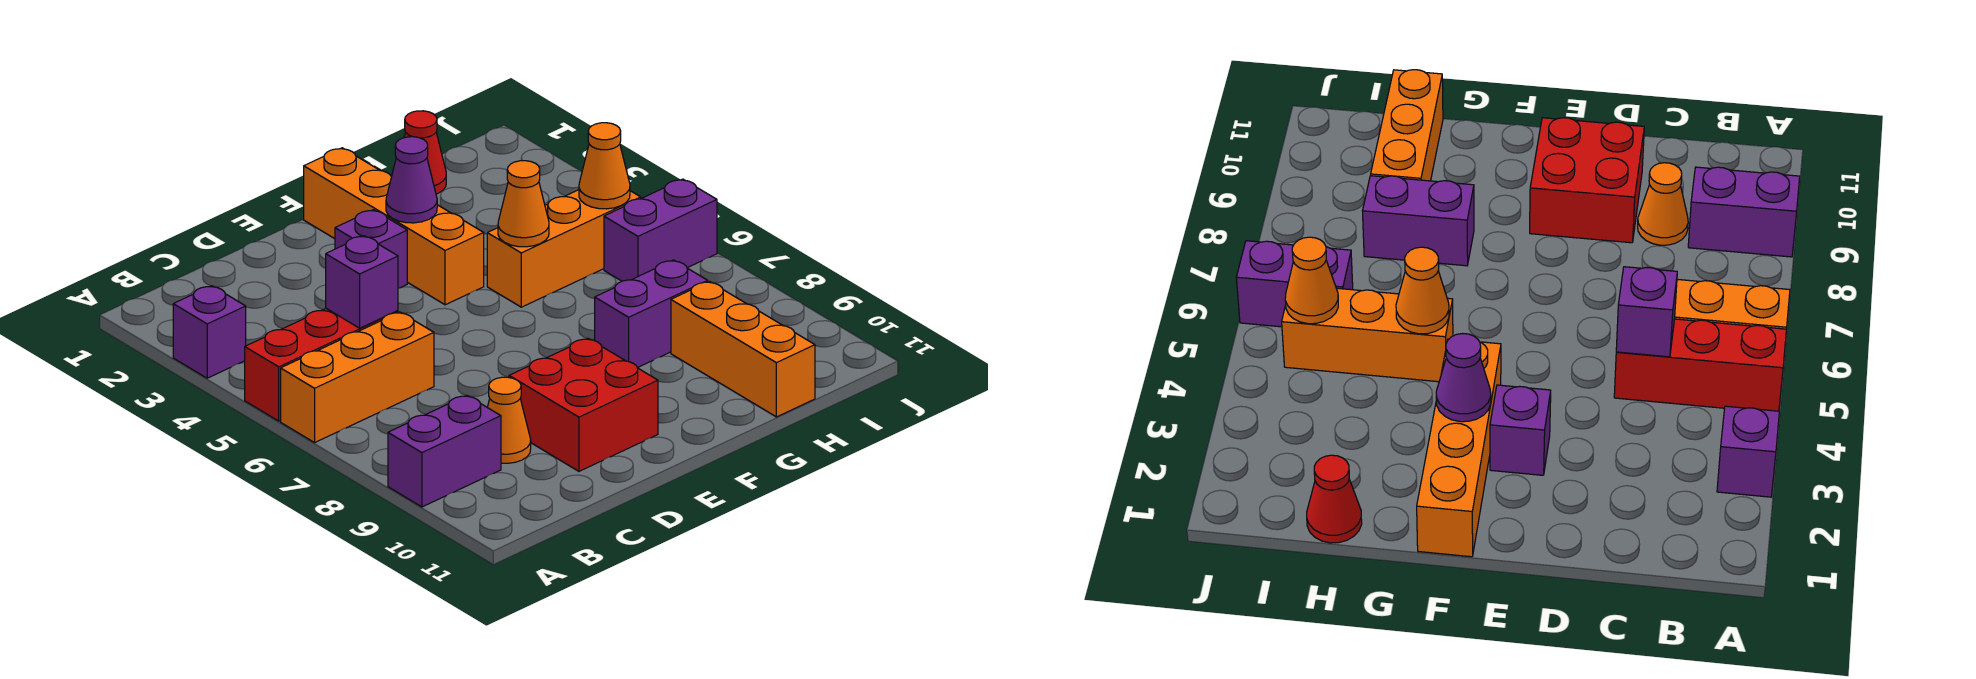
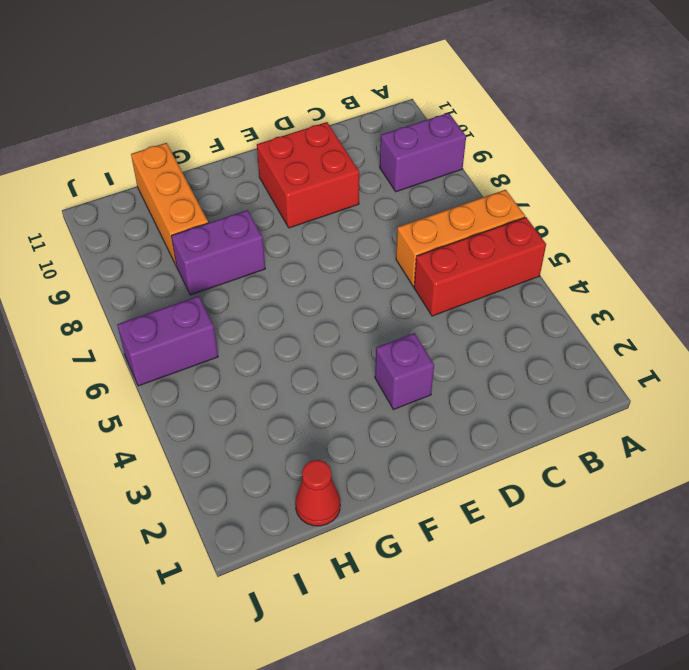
none -> purple brick A3 level 1
none -> orange cone C9 level 1
none -> orange brick F1:F4 level 1

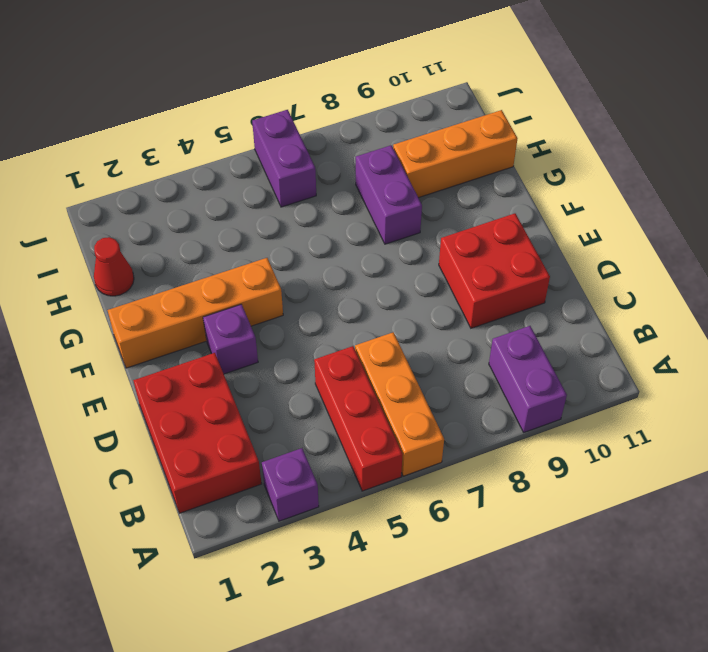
red brick B1:D2 level 1 -> none
none -> orange cone C9 level 1
none -> orange brick G5:I5 level 1
none -> purple brick C5 level 2

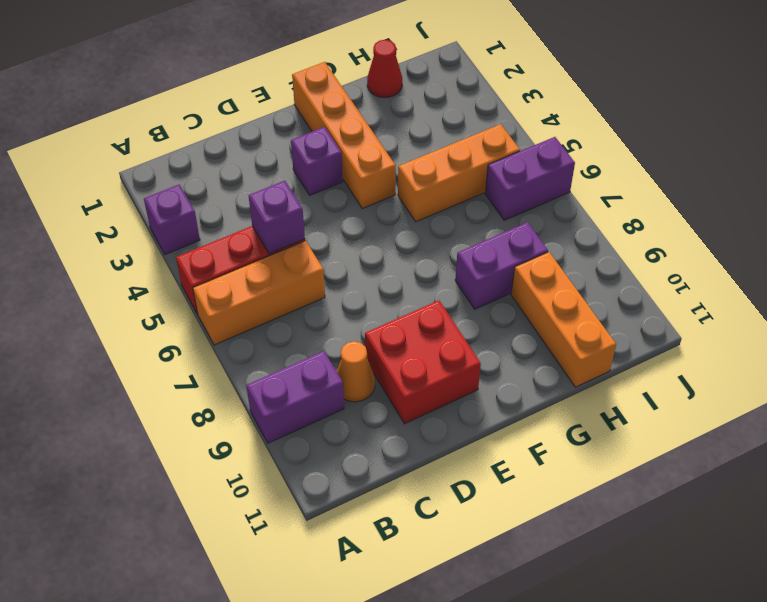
none -> purple cone F3 level 2
none -> orange cone G5 level 2
none -> orange cone I5 level 2

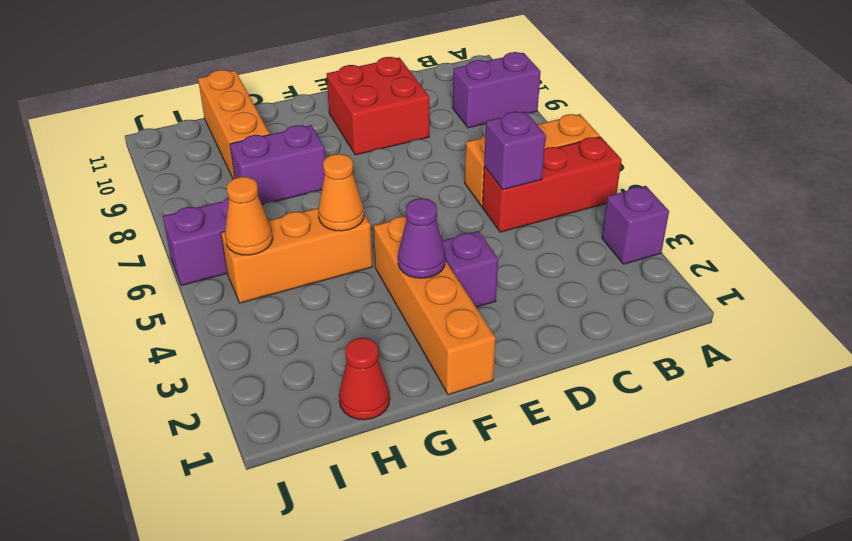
none -> orange cone C9 level 1

